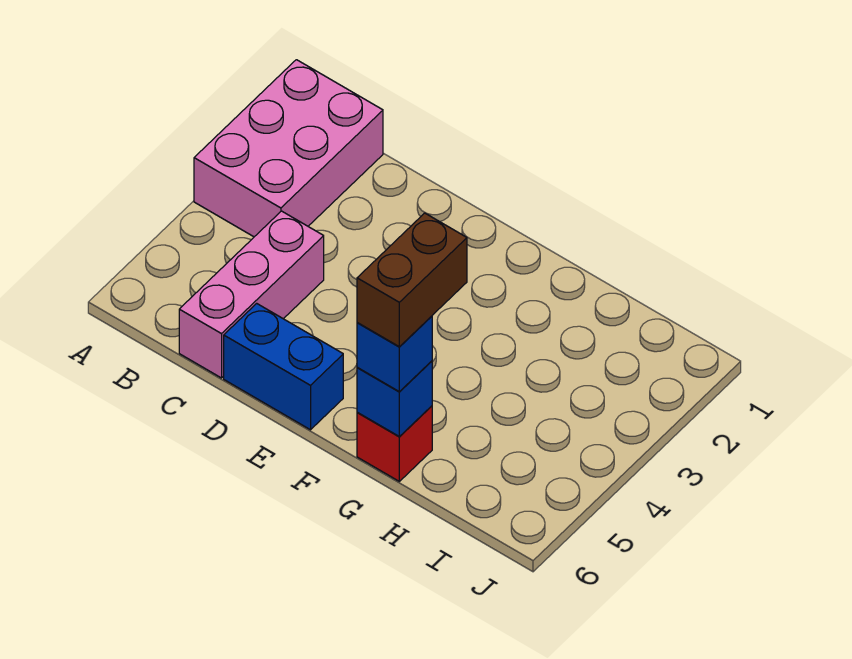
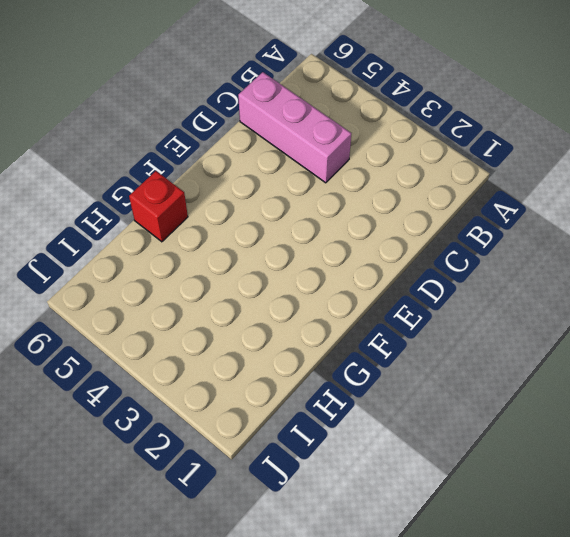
none -> pink brick A1:B3 level 1
none -> blue brick D6:E6 level 1

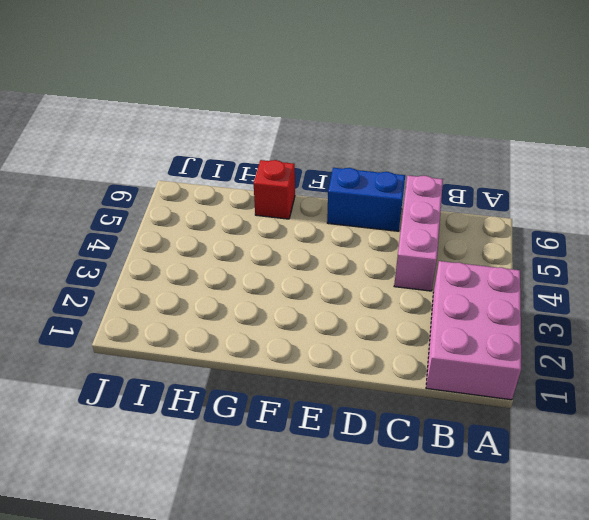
none -> blue brick G6 level 2
none -> blue brick G6 level 3

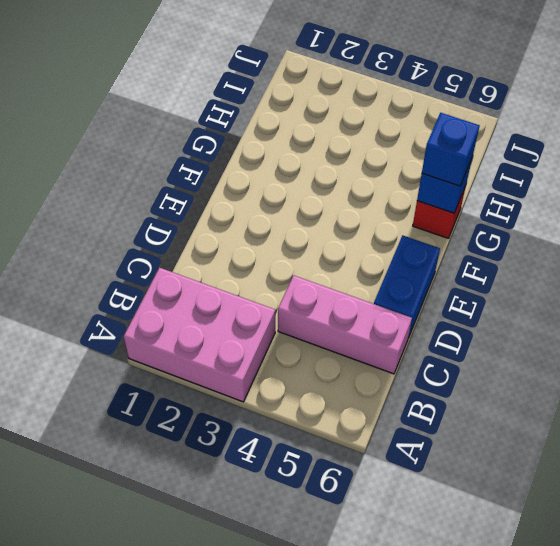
none -> brown brick G5:G6 level 4

